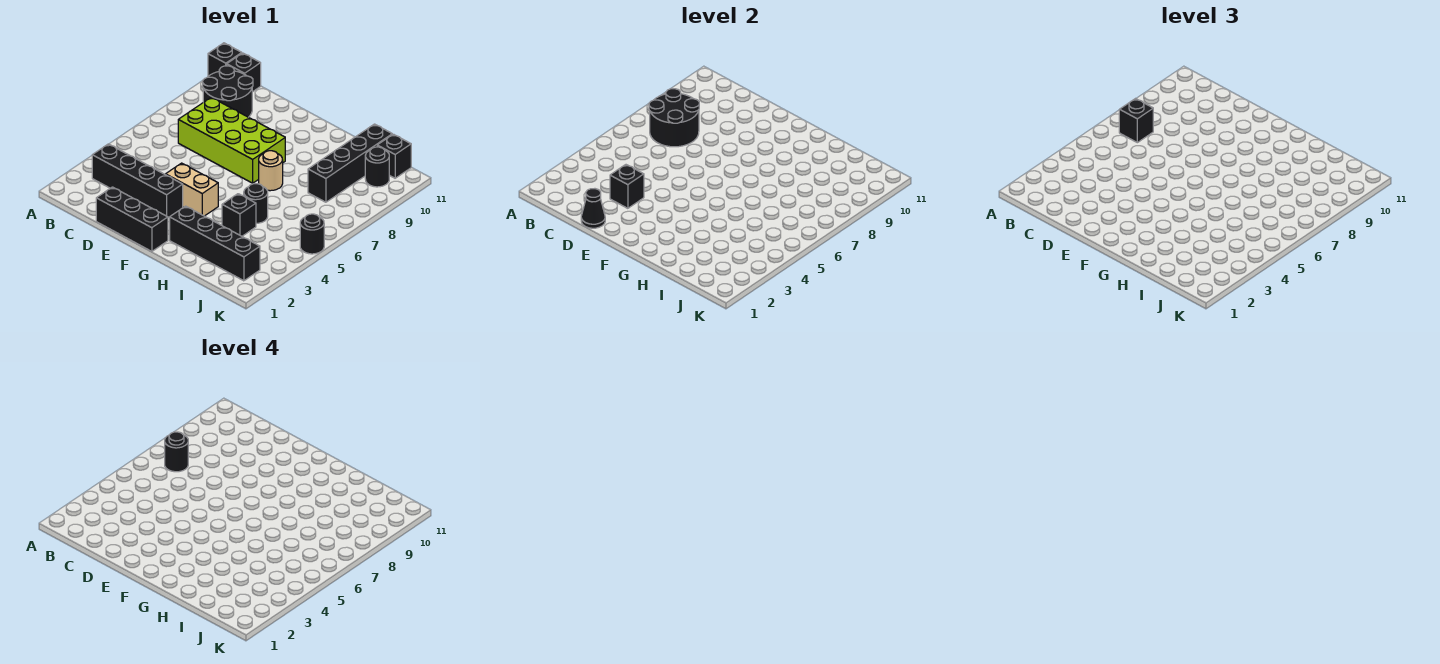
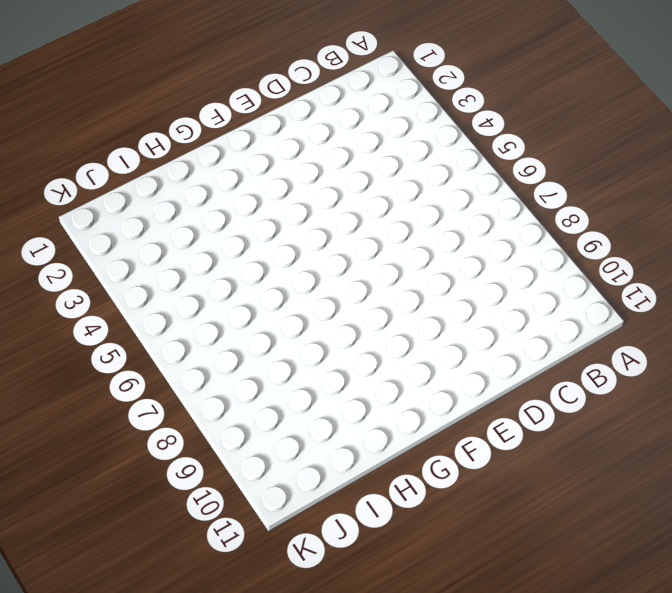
none -> black brick A11 level 1
none -> black brick B3:E3 level 1
none -> black round brick B9:C10 level 1

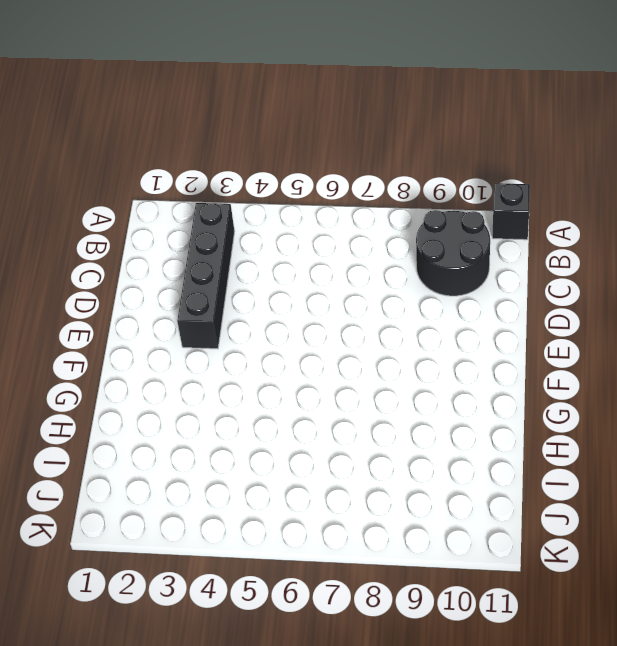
none -> black brick B11 level 1
none -> lime brick C7:F8 level 1
none -> black brick D1:F1 level 1

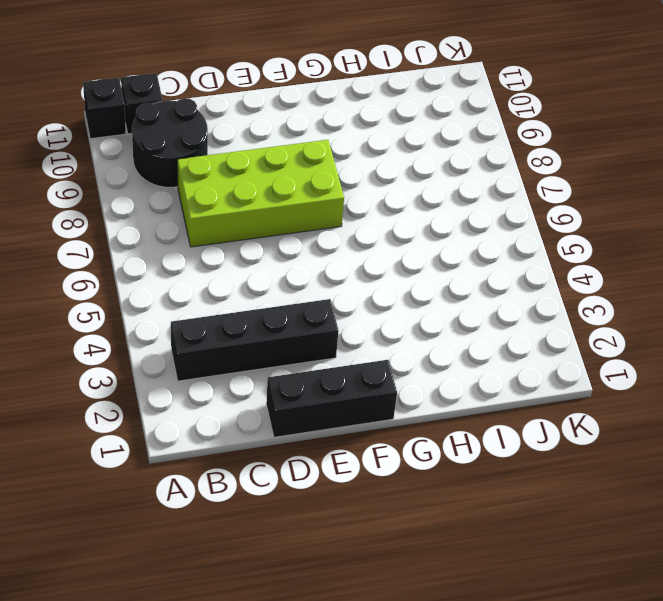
none -> tan brick E4:F4 level 1
none -> black brick G2:J2 level 1
none -> tan round brick G7 level 1

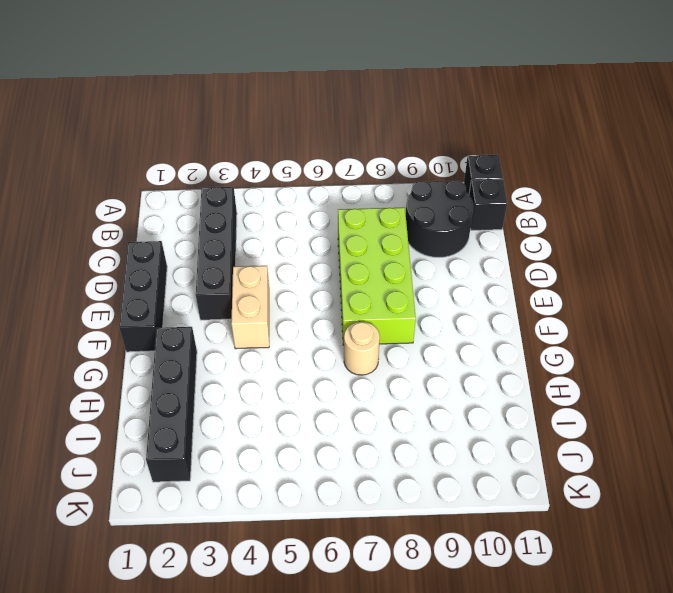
none -> black brick H4 level 1
none -> black round brick H5 level 1
none -> black brick I8:I11 level 1

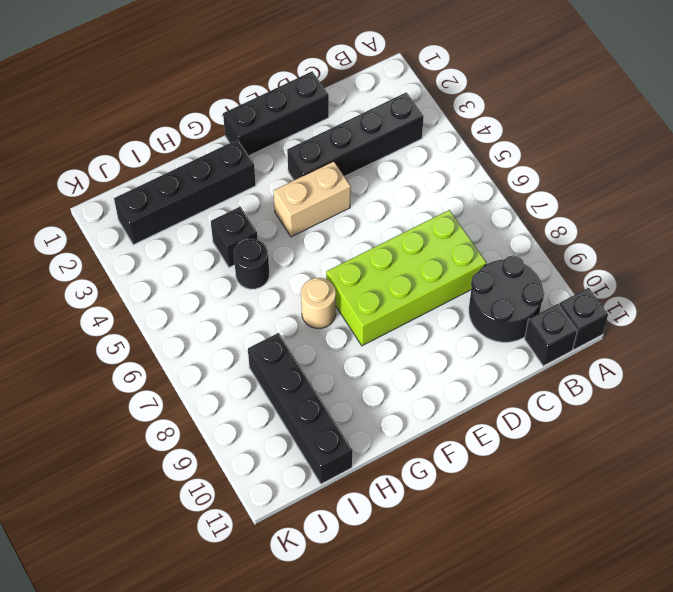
none -> black round brick J10 level 1
none -> black brick J11 level 1
none -> black round brick K5 level 1

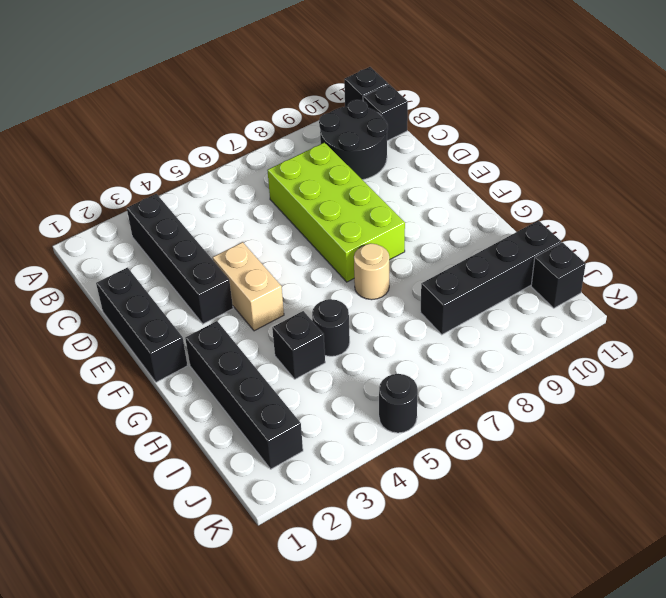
none -> black round brick J10 level 1
none -> black round brick B7:C8 level 2
none -> black cone D1 level 2

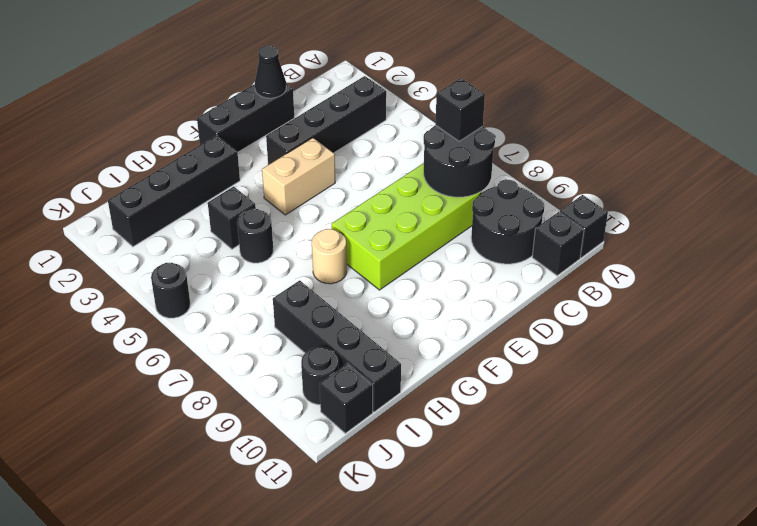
none -> black brick D3 level 2
none -> black round brick B7 level 4

